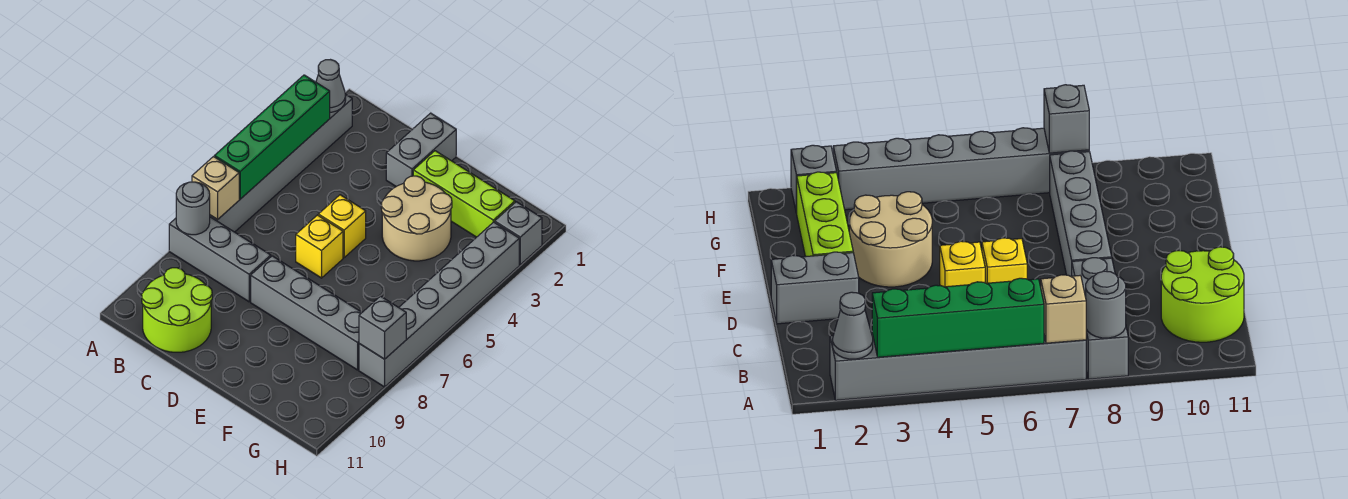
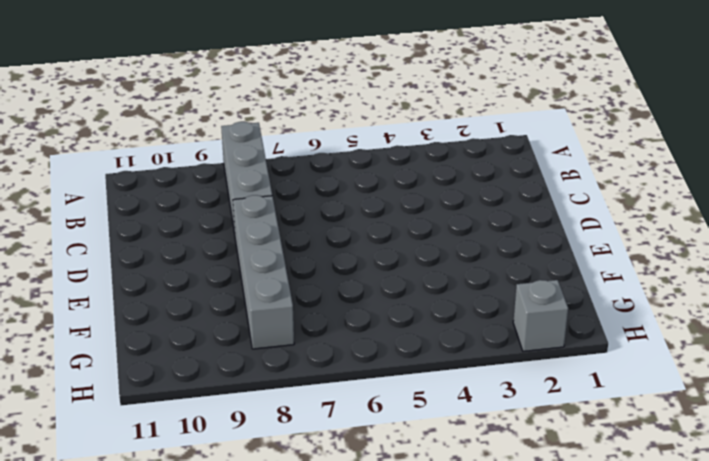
none -> grey brick A2:A7 level 1
none -> lime round brick B10:C11 level 1
none -> grey brick D1:D2 level 1

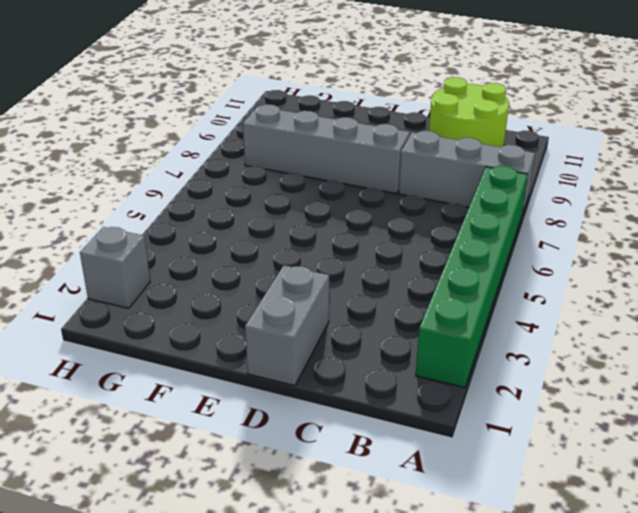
green brick A2:A7 level 1 -> grey brick A2:A7 level 1
none -> yellow brick D5 level 1
none -> yellow brick D6 level 1
none -> lime brick E2:G2 level 1

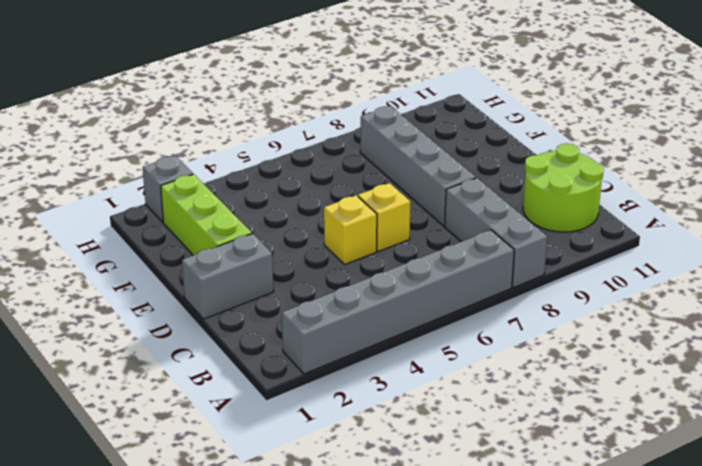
none -> tan round brick E3:F4 level 1
none -> grey brick H3:H8 level 1
none -> grey cone A2 level 2

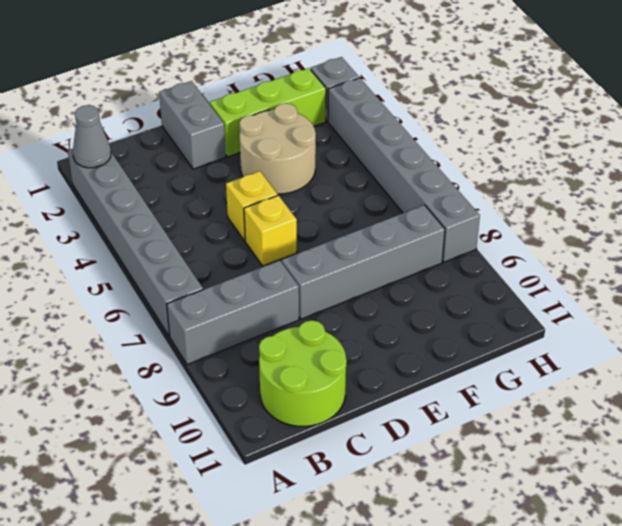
none -> green brick A3:A6 level 2
none -> tan brick A7 level 2
none -> grey round brick A8 level 2

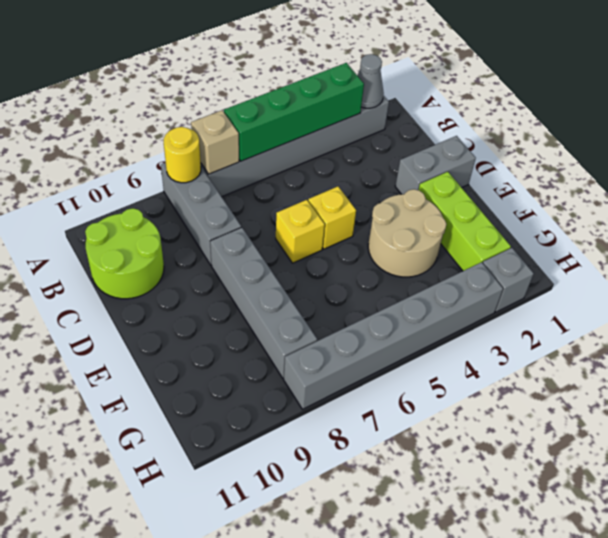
yellow round brick A8 level 2 -> grey round brick A8 level 2
none -> grey brick H8 level 2

